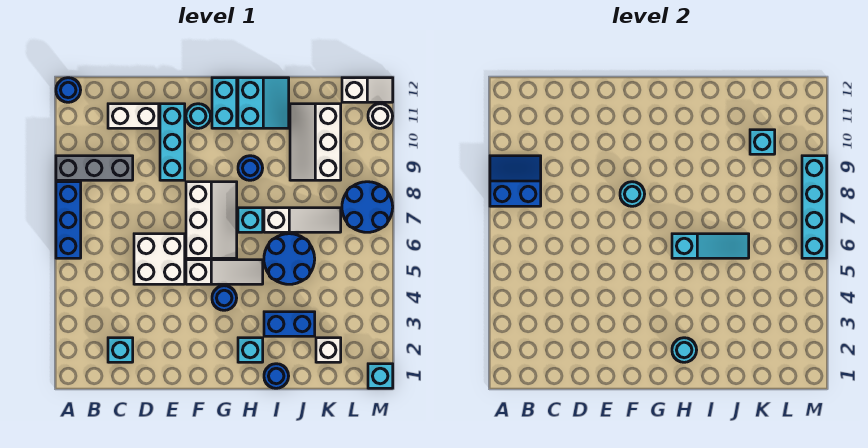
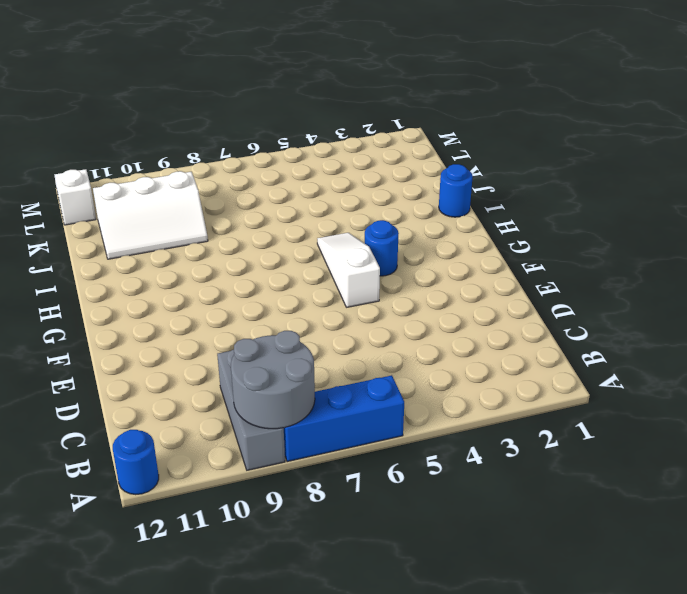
grey round brick A8:B9 level 2 -> blue slope A8:B9 level 2 top 8
none -> cyan brick C2 level 1
none -> white brick C11:D11 level 1
none -> white brick D5:E6 level 1
none -> cyan brick E9:E11 level 1

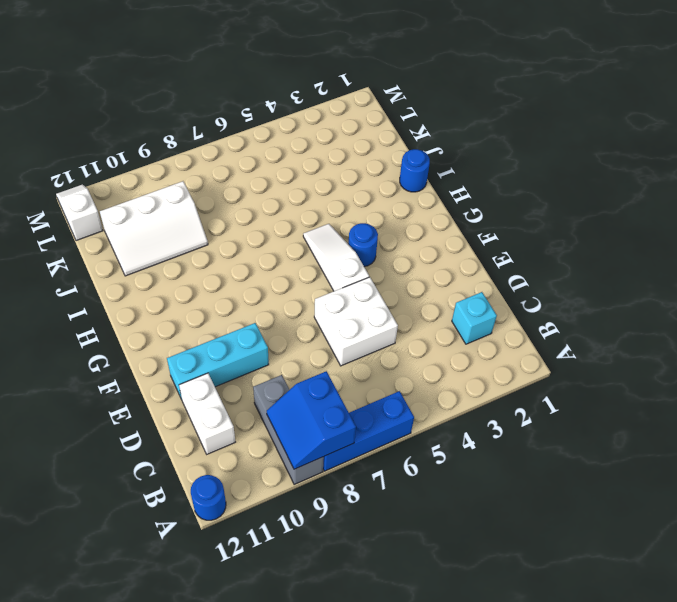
none -> white slope F6:G8 level 1 top F
none -> cyan round brick F11 level 1
none -> cyan brick G11:G12 level 1
none -> cyan brick H2 level 1

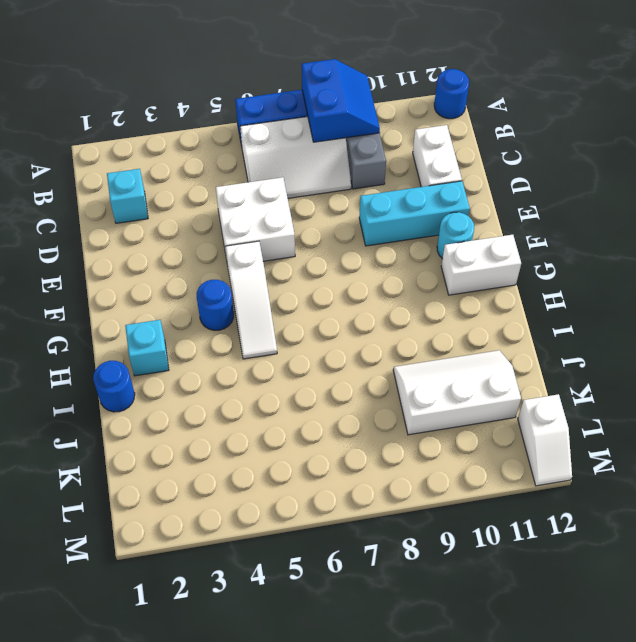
white slope B6:C8 level 1 top B -> white slope F6:G8 level 1 top F
white brick G11:G12 level 1 -> cyan brick G11:G12 level 1
none -> cyan brick H7 level 1
none -> blue round brick H9 level 1
none -> cyan slope H11:I12 level 1 top H
none -> blue brick I3:J3 level 1

